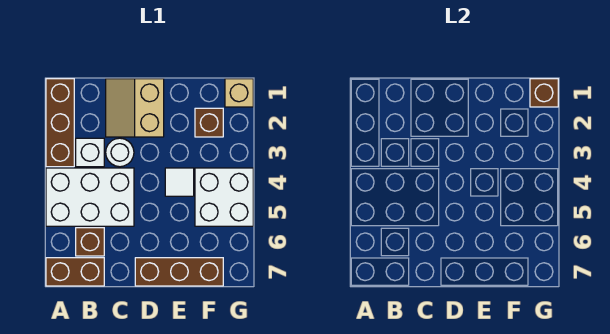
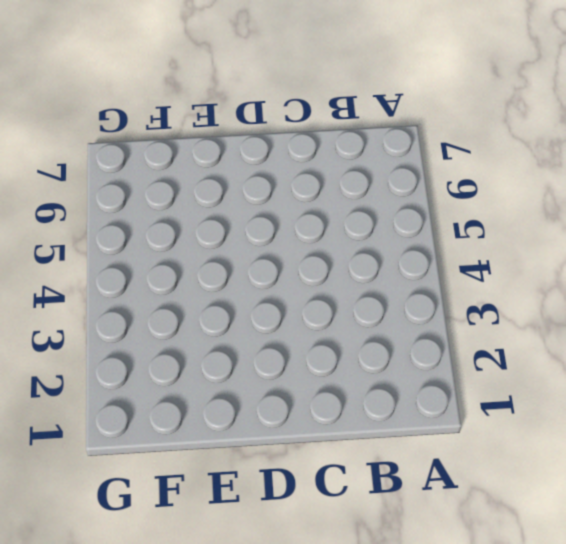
none -> brown brick A1:A3 level 1
none -> white brick A4:C5 level 1
none -> brown brick A7:B7 level 1

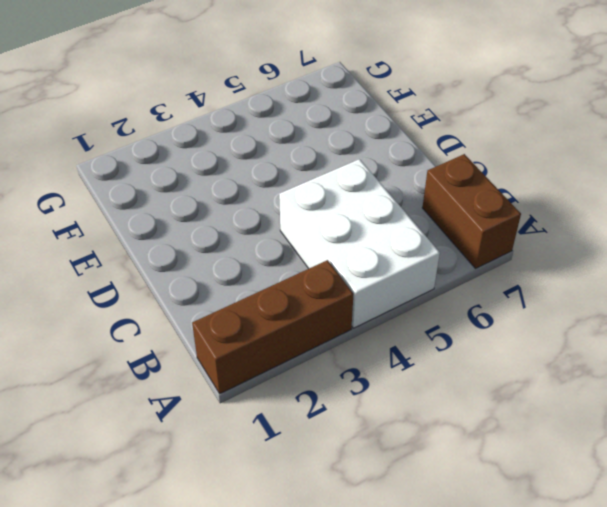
none -> white brick B3 level 1
none -> brown brick B6 level 1
none -> tan slope C1:D2 level 1 top D

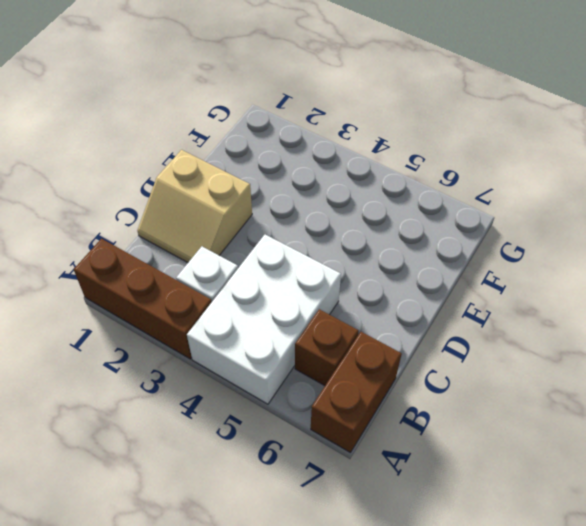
none -> white round brick C3 level 1
none -> brown brick D7:F7 level 1
none -> white tile E4 level 1

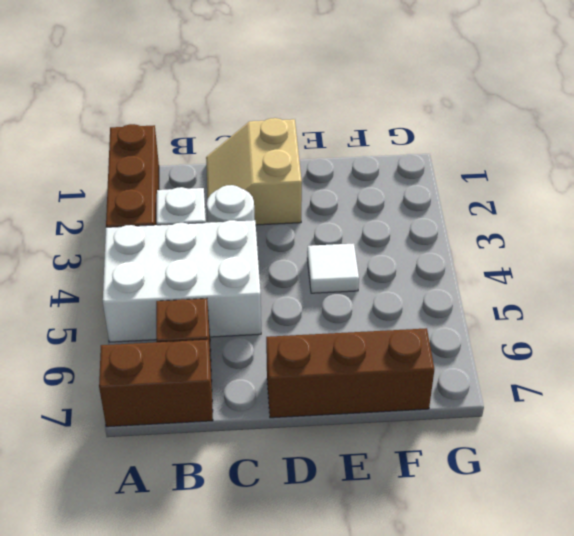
none -> brown brick F2 level 1
none -> white brick F4:G5 level 1
none -> tan brick G1 level 1

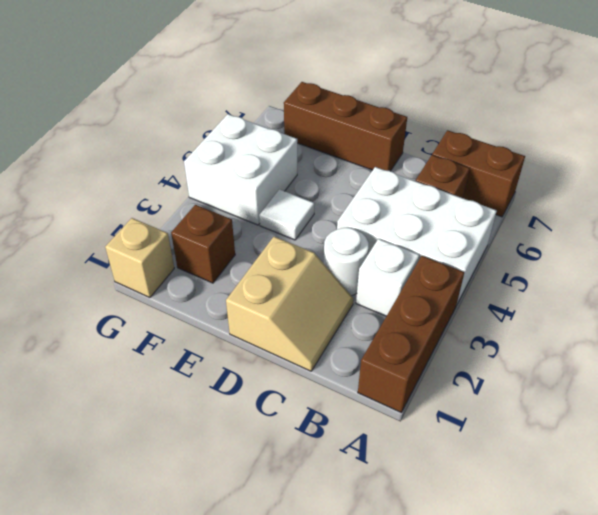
none -> brown brick G1 level 2

